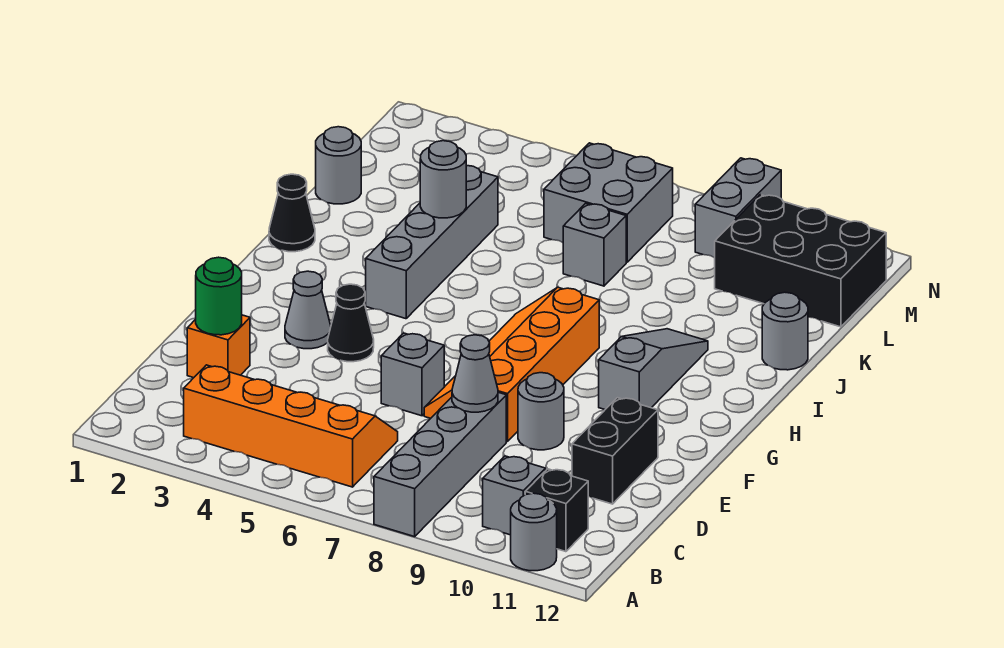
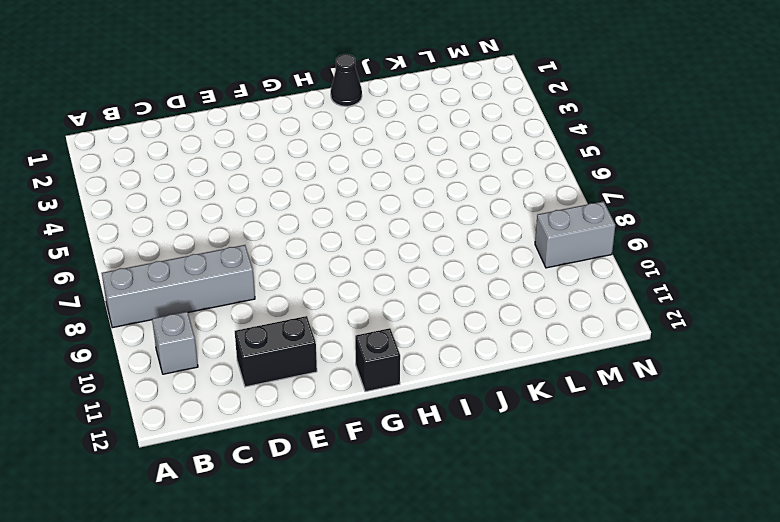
black brick G12 level 1 -> black brick B11 level 1
none -> grey round brick A11 level 1
none -> orange slope B3:C6 level 1 top B
none -> orange brick D2 level 1

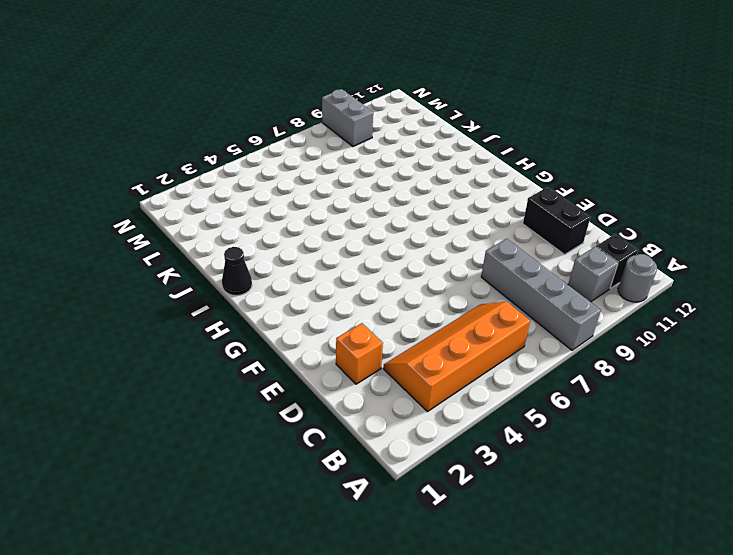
none -> grey brick E6 level 1
none -> orange slope E7:H8 level 1 top 8
none -> grey round brick E9 level 1

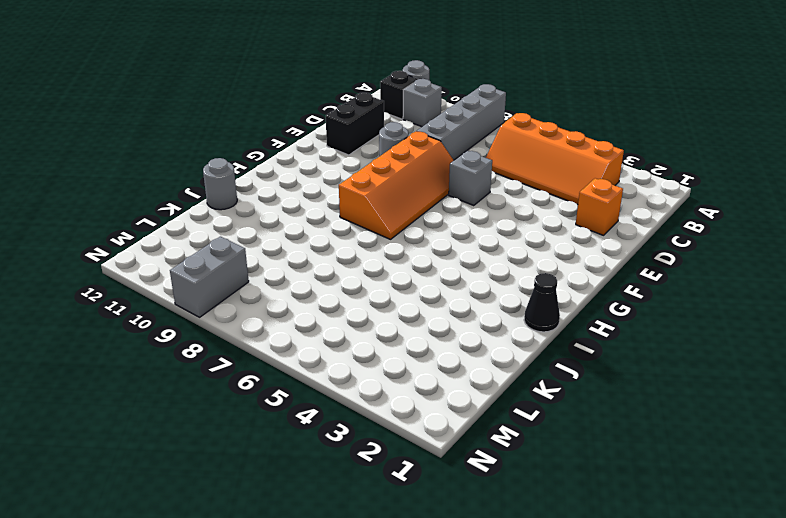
none -> grey cone F3 level 1
none -> black cone F4 level 1
none -> grey slope G10:I10 level 1 top G

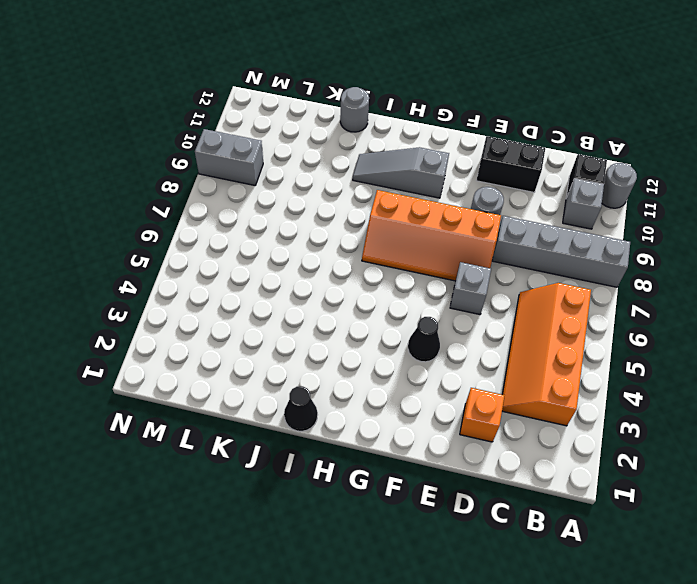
none -> grey cone F3 level 1
none -> grey brick H4:K4 level 1
none -> grey round brick K1 level 1

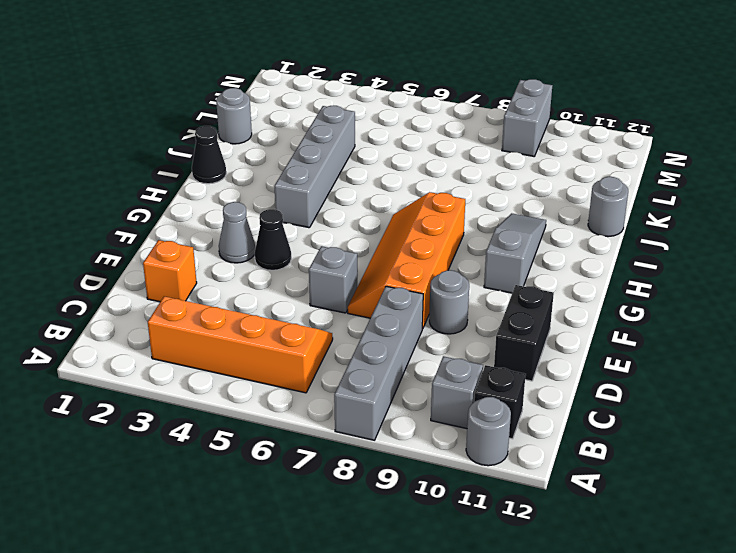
none -> grey brick K7 level 1
none -> grey brick L6:M7 level 1
none -> black brick L10:M12 level 1

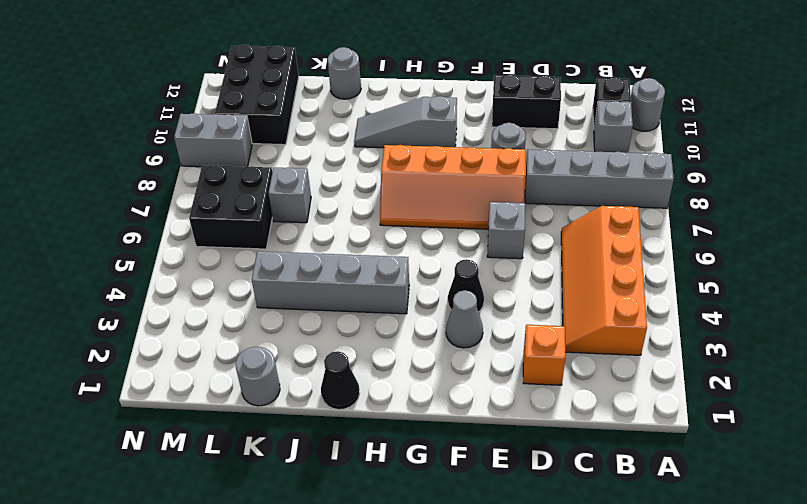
black brick L6:M7 level 1 -> grey brick L6:M7 level 1
none -> green round brick D2 level 2
none -> grey cone D8 level 2
none -> grey round brick J4 level 2

